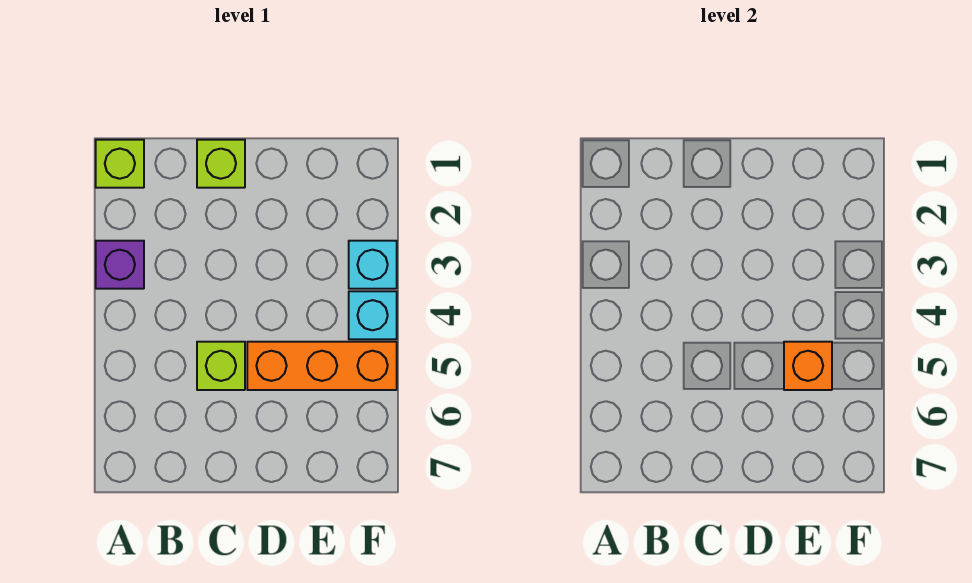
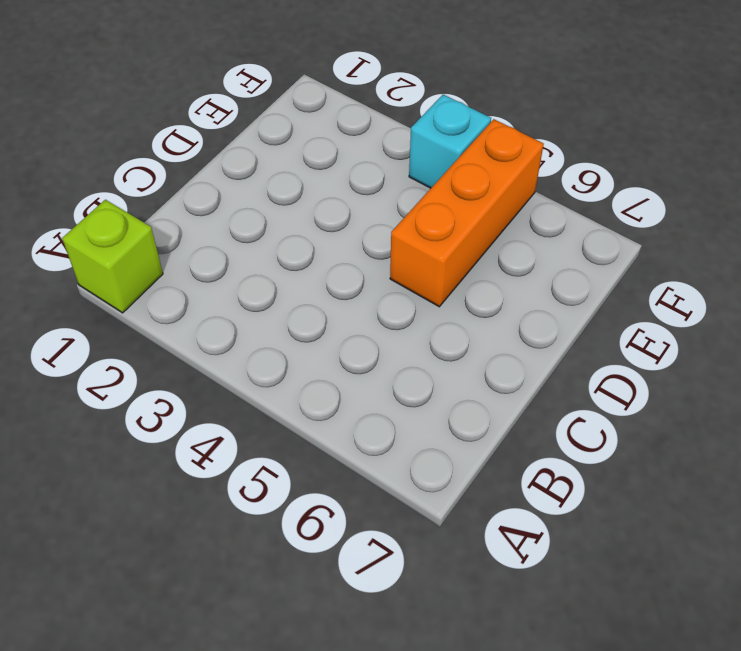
none -> purple brick A3 level 1
none -> lime brick C1 level 1

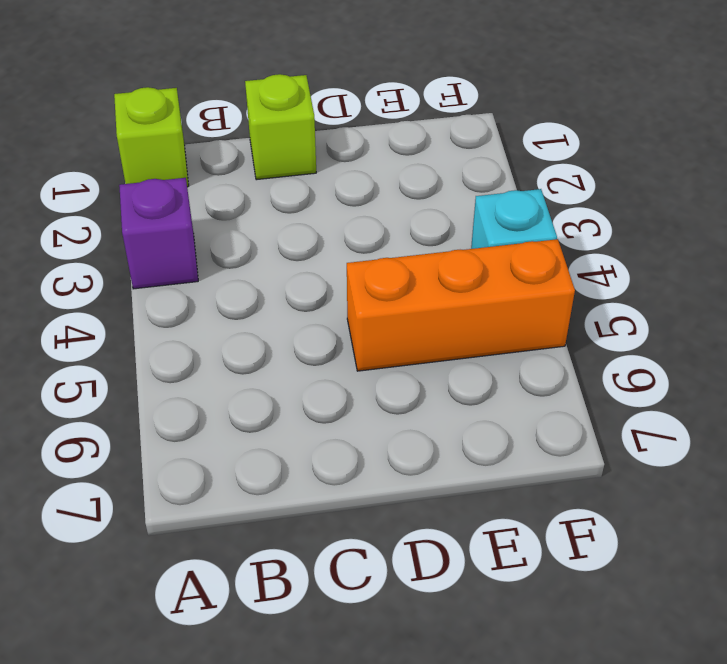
none -> lime brick C5 level 1
none -> cyan brick F3 level 1

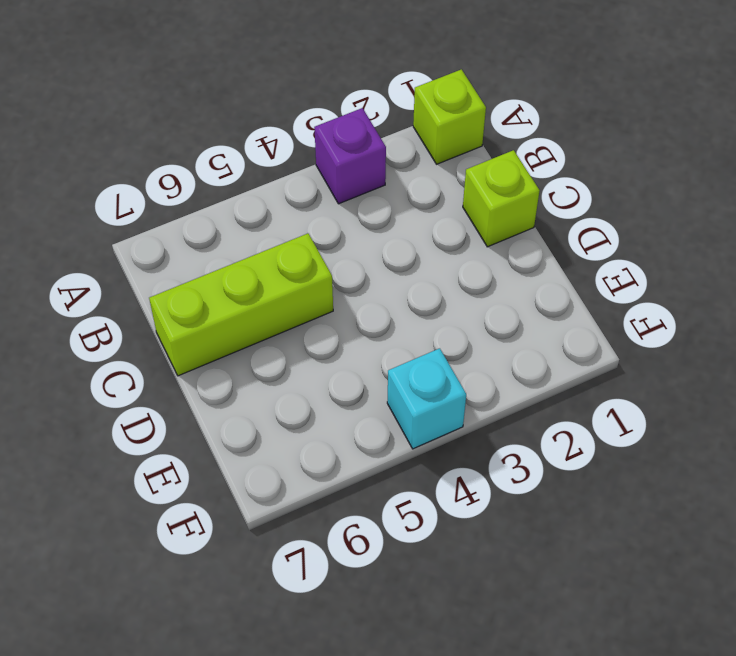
lime brick C5:C7 level 1 -> lime brick C5 level 1
none -> orange brick D5:F5 level 1
none -> cyan brick F3 level 1

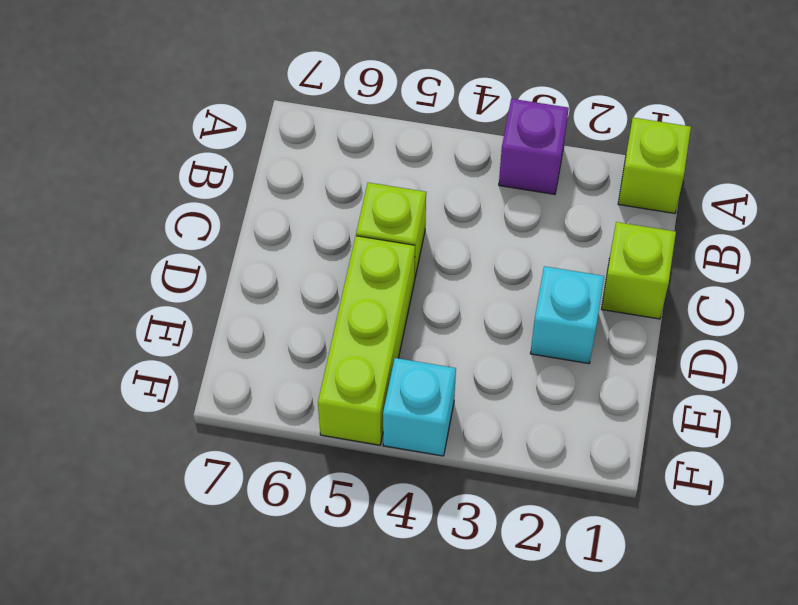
cyan brick D2 level 1 -> cyan brick F3 level 1
lime brick D5:F5 level 1 -> orange brick D5:F5 level 1
none -> orange brick E5 level 2

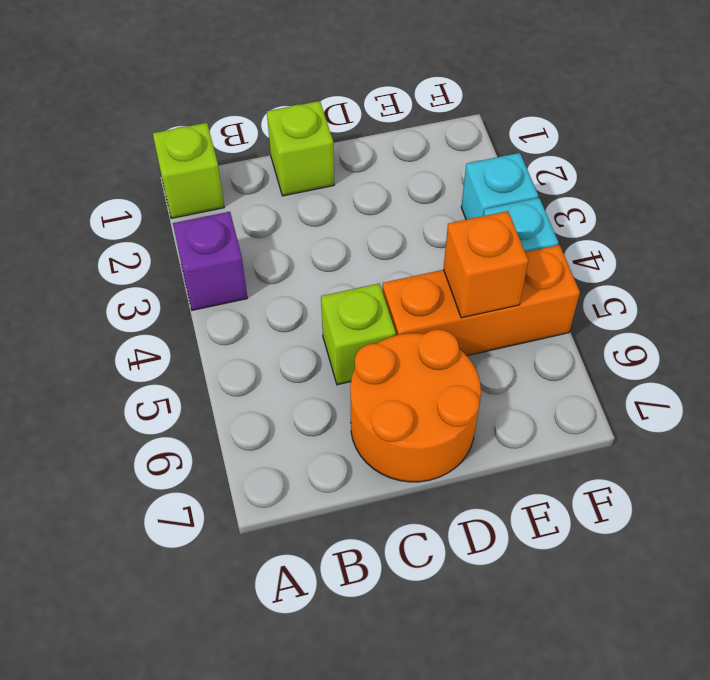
orange round brick C6:D7 level 1 -> none

